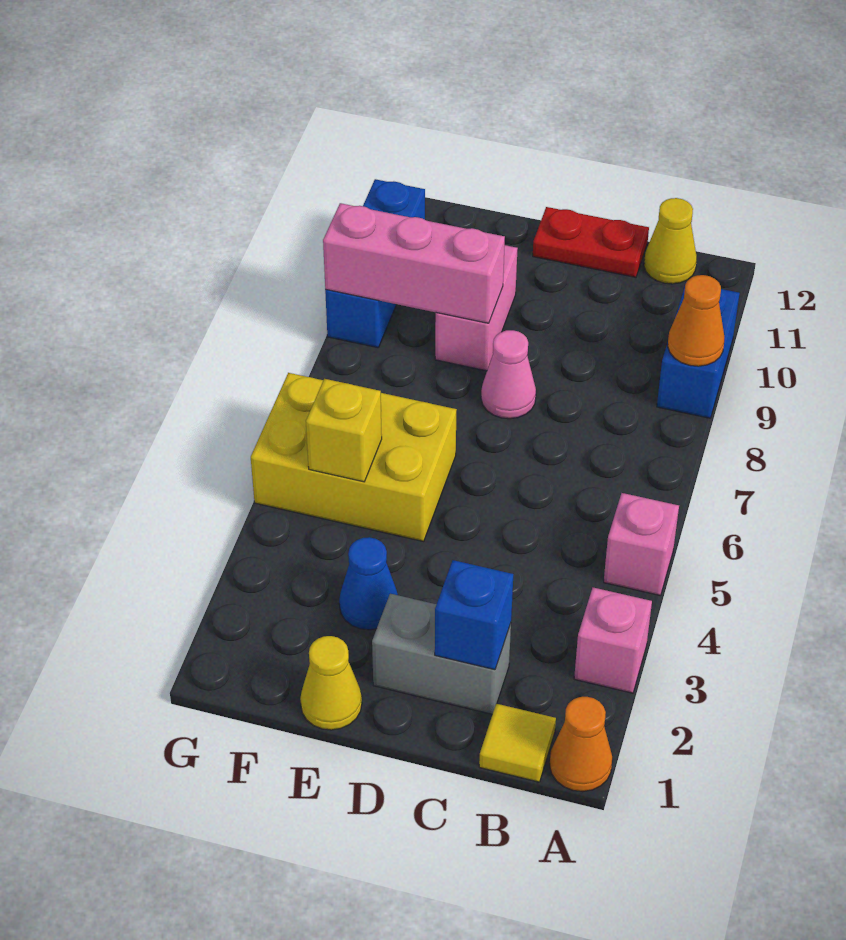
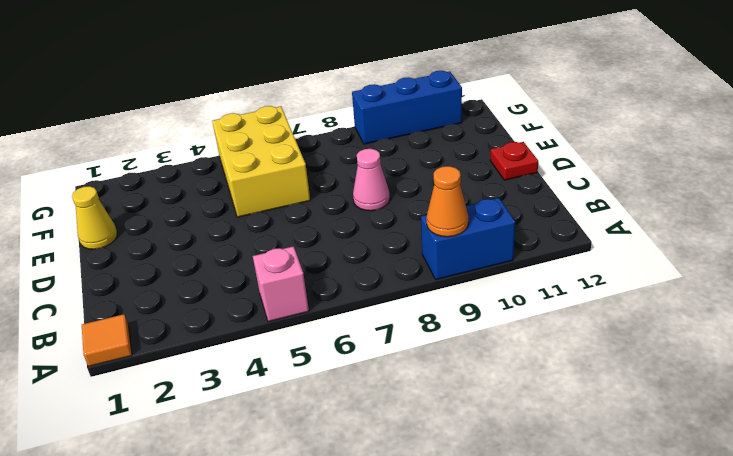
orange tile A1 level 1 -> orange cone A1 level 1
red plate D12 level 1 -> red plate C12:D12 level 1
none -> pink brick A3 level 1
none -> yellow tile B1 level 1
none -> yellow cone B12 level 1

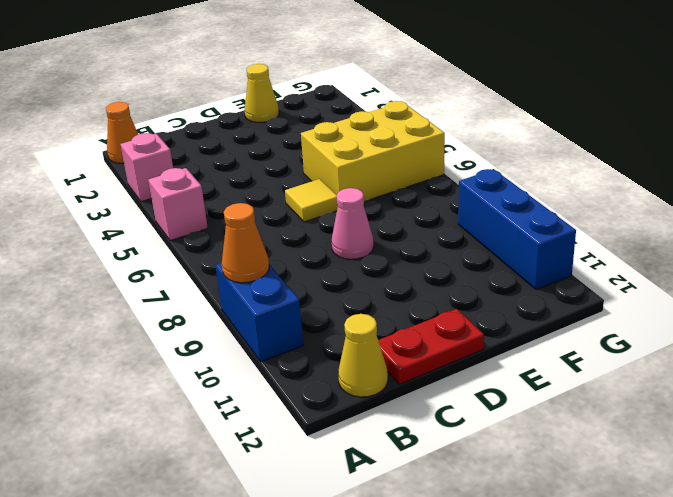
yellow tile D6 level 1 -> yellow tile B1 level 1
none -> grey brick C2:D2 level 1
none -> blue cone E3 level 1
none -> pink brick E9:E10 level 1

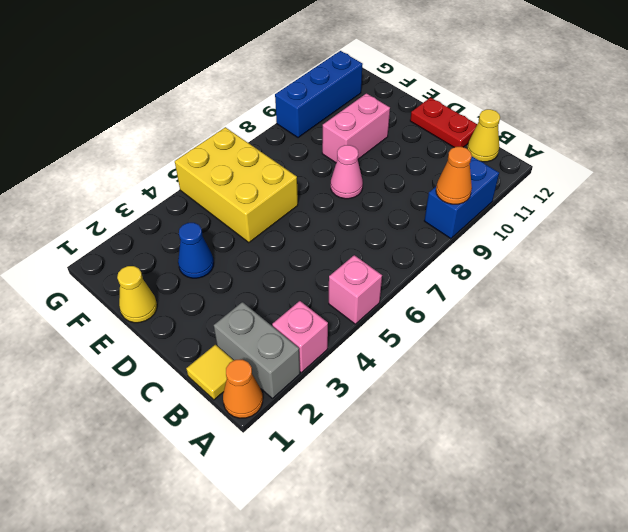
grey brick A2:B2 level 1 -> grey brick C2:D2 level 1
none -> blue brick C2 level 2
none -> pink brick E9:G9 level 2
none -> yellow brick F5 level 2

